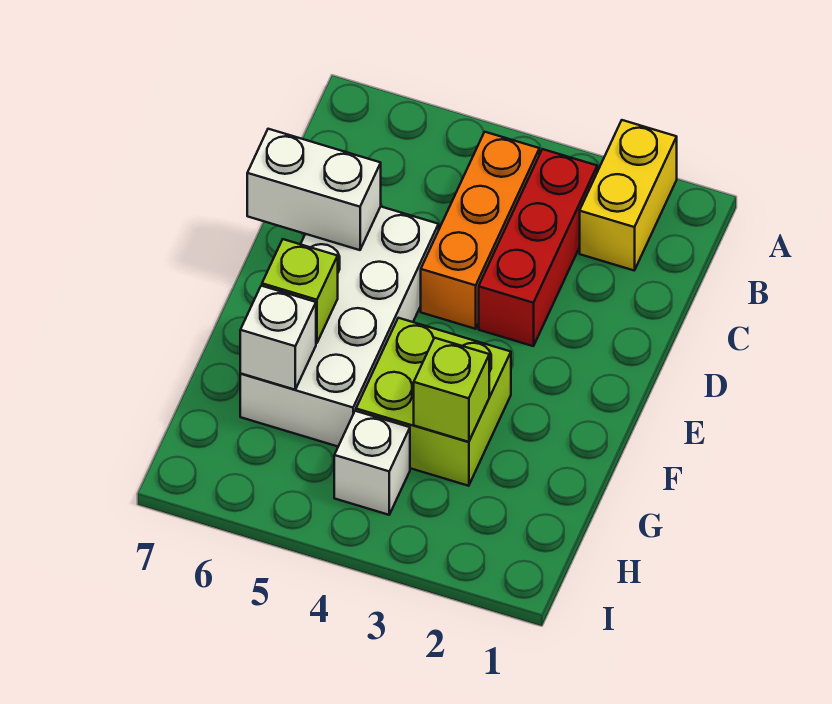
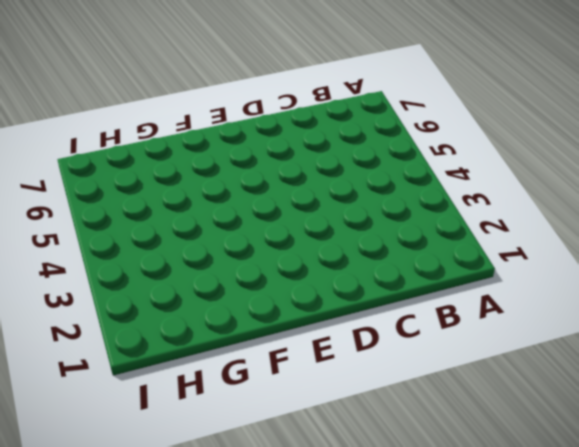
none -> yellow brick A2:B2 level 1
none -> red brick B3:D3 level 1

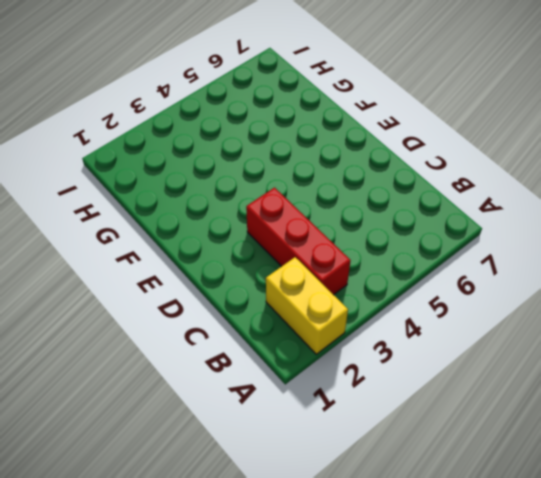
none -> orange brick B4:D4 level 1
none -> white brick D5:G6 level 1

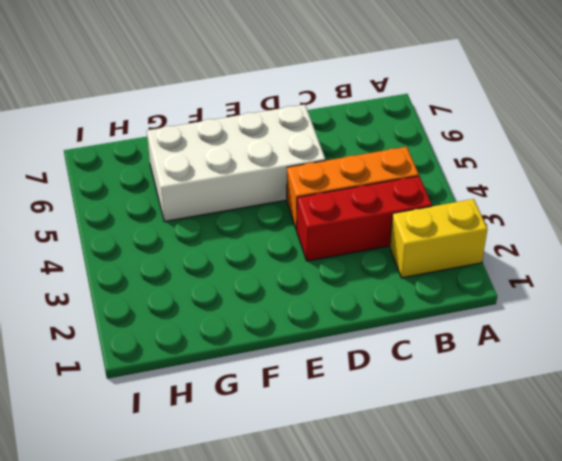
none -> lime brick F3:G4 level 1
none -> white brick H4 level 1

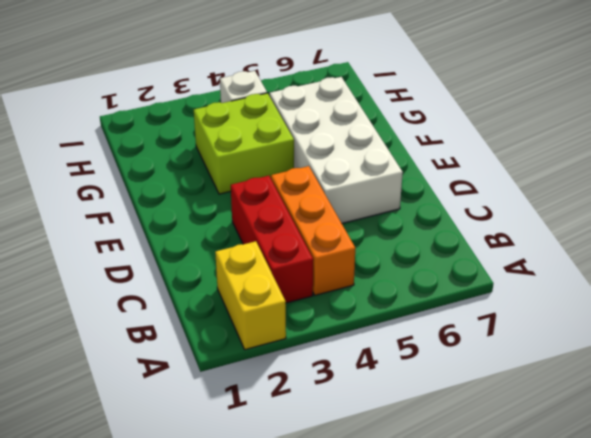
none -> white brick D6:D7 level 2
none -> lime brick F6 level 2

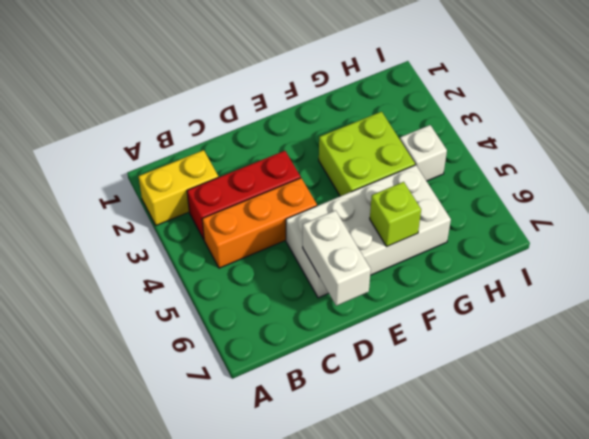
none -> lime brick G3 level 2
none -> white brick G6 level 2

